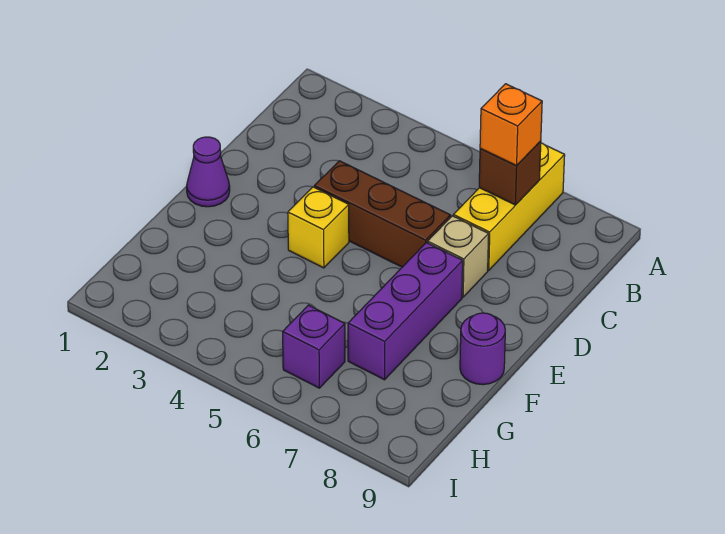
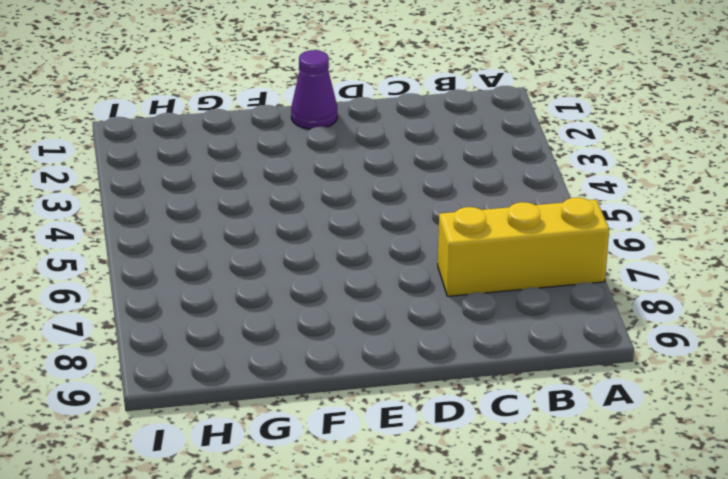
none -> brown brick D4:D6 level 1
none -> tan brick D7 level 1

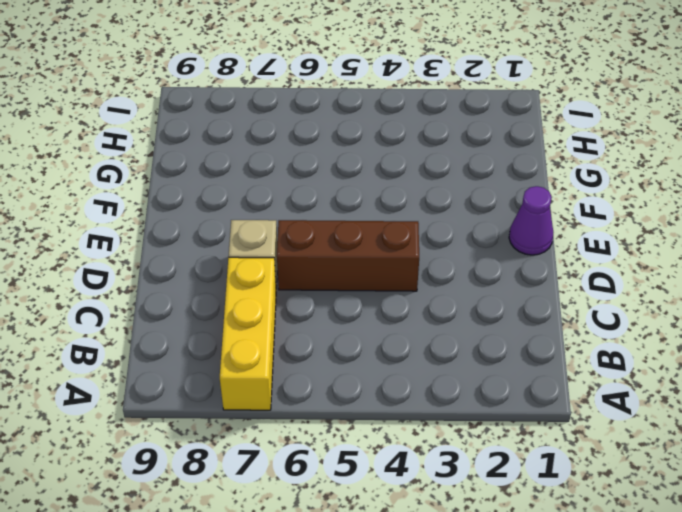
none -> yellow brick E4 level 1
none -> purple brick E7:G7 level 1

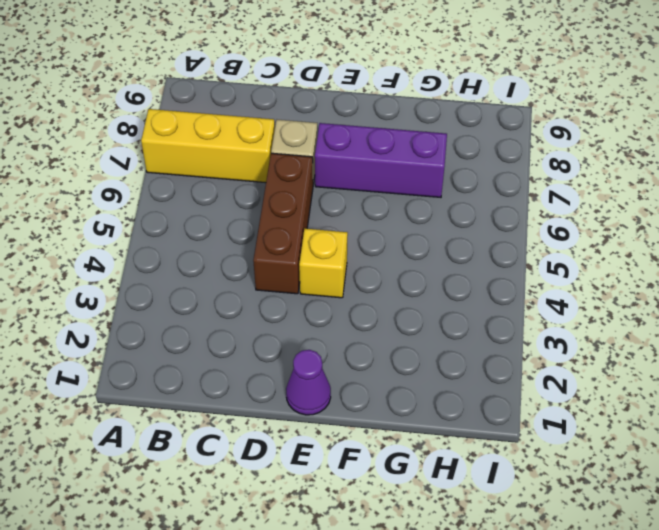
none -> purple round brick F9 level 1
none -> purple brick H6 level 1

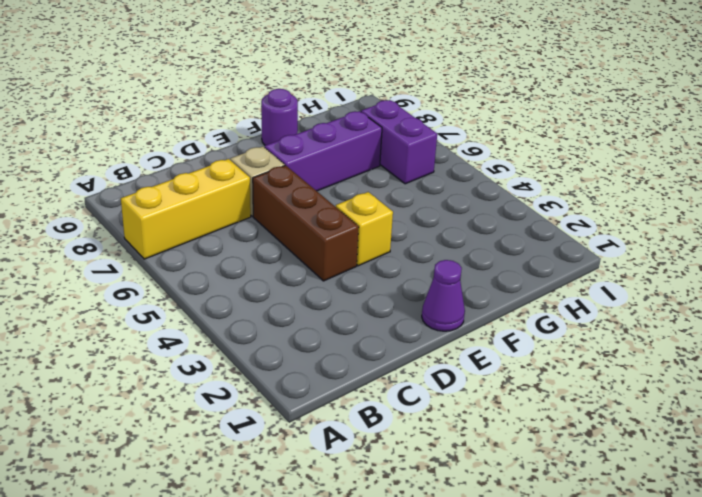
purple brick H6:H7 level 1 -> purple brick H6 level 1
none -> brown brick B7 level 2
none -> orange brick B7 level 3

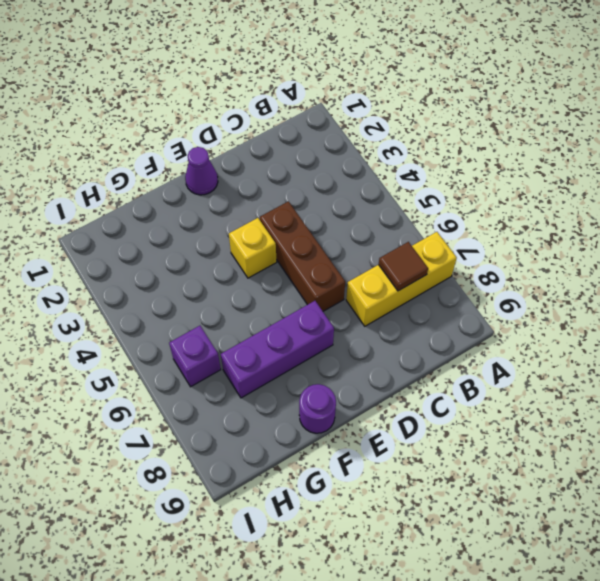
brown tile B7 level 2 -> brown brick B7 level 2
none -> tan brick D7 level 1
none -> orange brick B7 level 3

